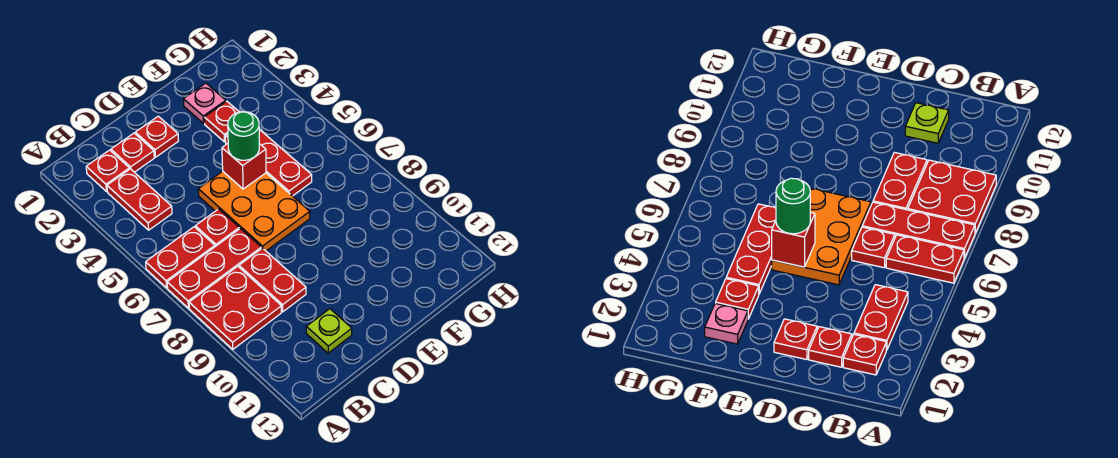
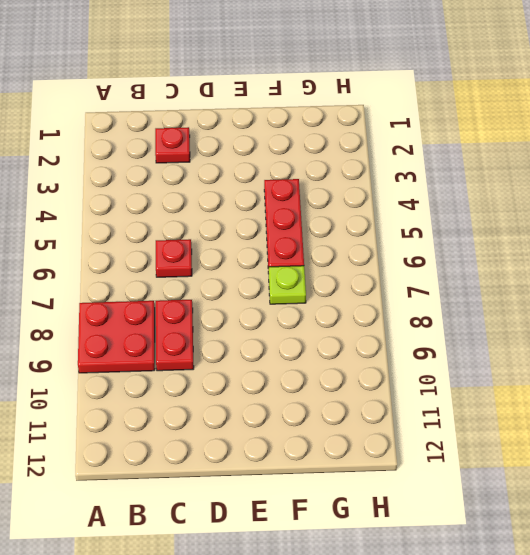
lime plate F7 level 1 -> lime plate C11 level 1
none -> red plate A6:B6 level 1
none -> red plate A7:C7 level 1
none -> red plate B2 level 1

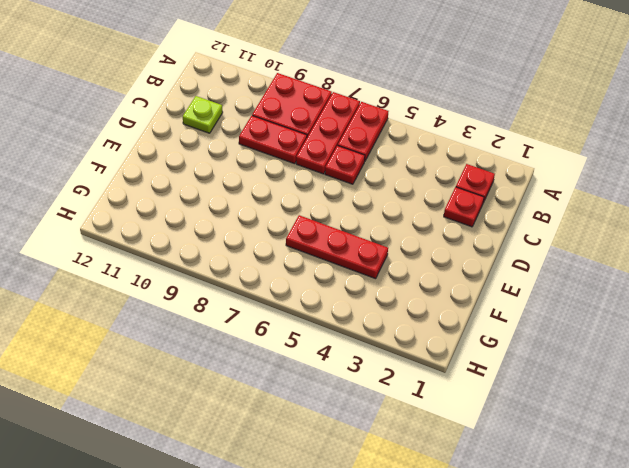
none -> red plate B3:B4 level 1
none -> red plate D2 level 1
none -> orange plate D5:E7 level 1

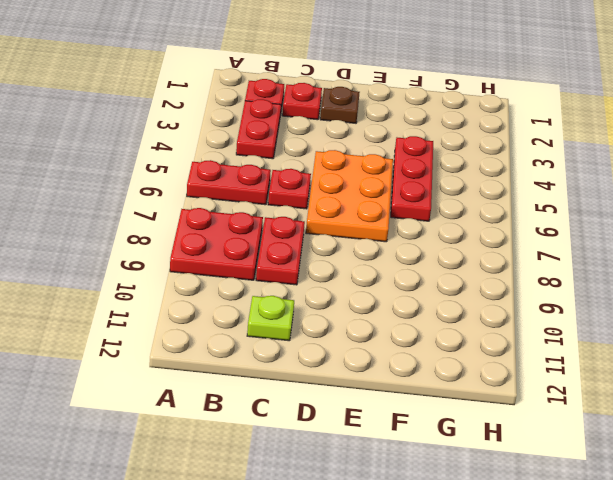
brown plate D2 level 1 -> red plate D2 level 1
none -> red plate A7:C7 level 1
none -> pink plate F2 level 1
none -> red plate F3 level 1

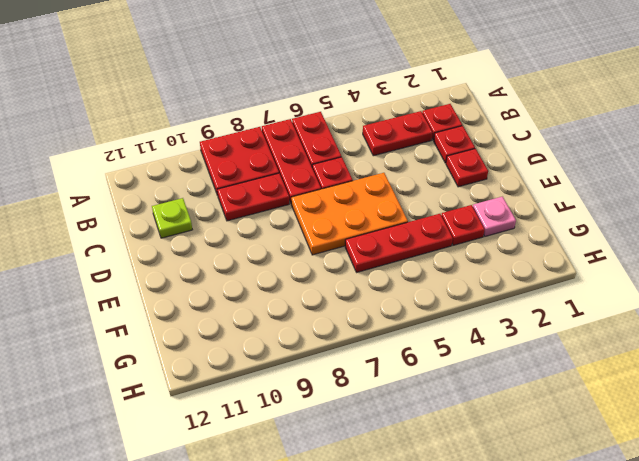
none -> red brick E5 level 2
none -> green round brick E5 level 3

